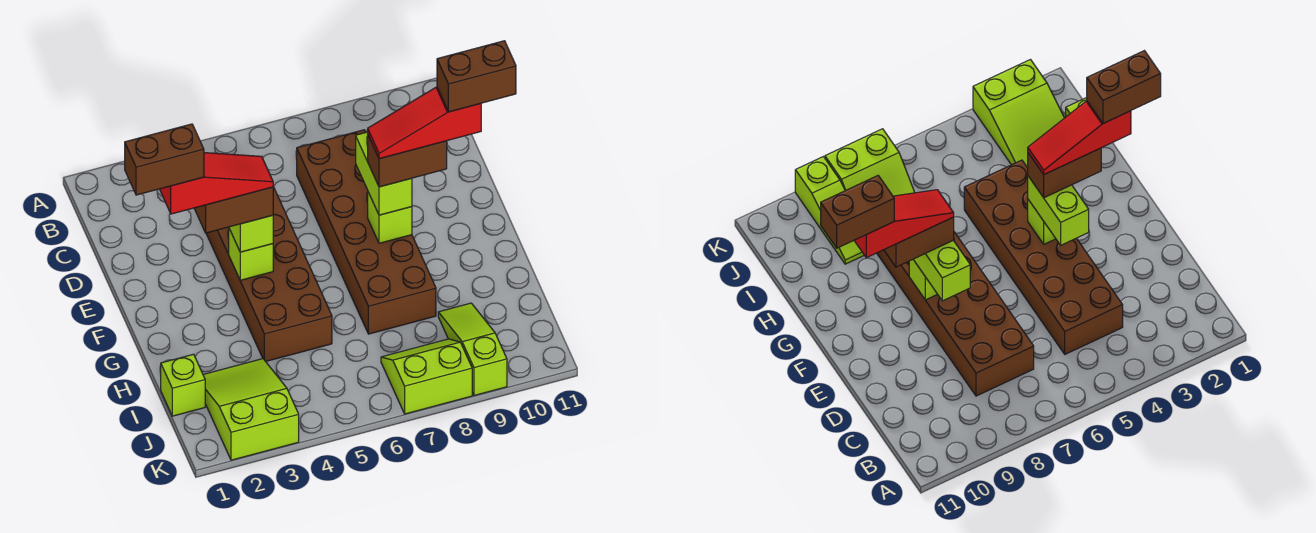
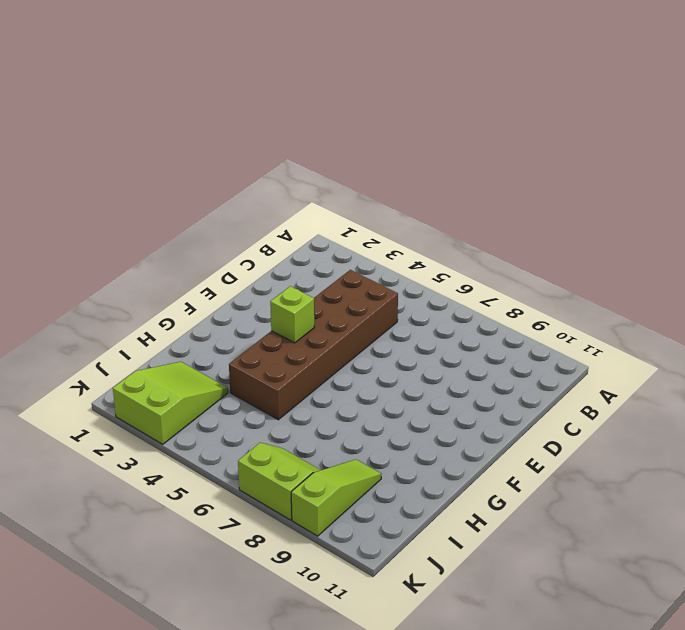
none -> brown brick C7:H8 level 1
none -> lime brick I1 level 1
none -> lime brick F8 level 2

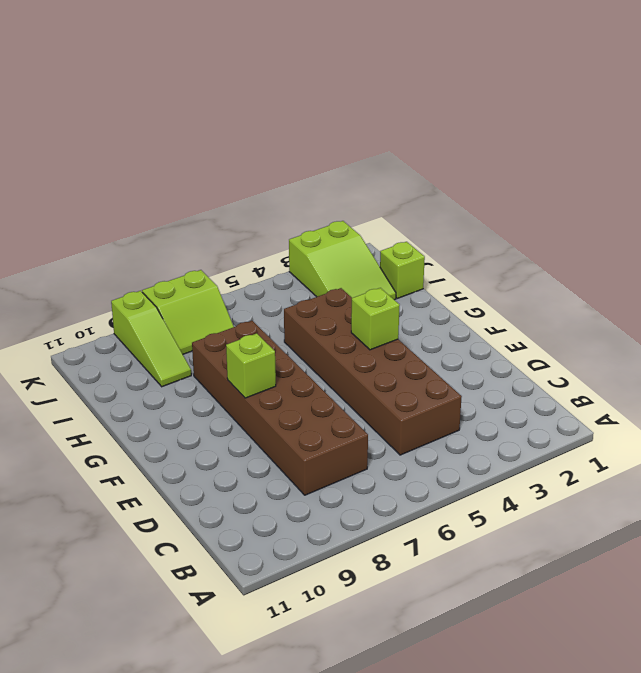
none -> lime brick E4:F4 level 3
none -> lime brick E8:F8 level 3
none -> brown brick F3:F4 level 4

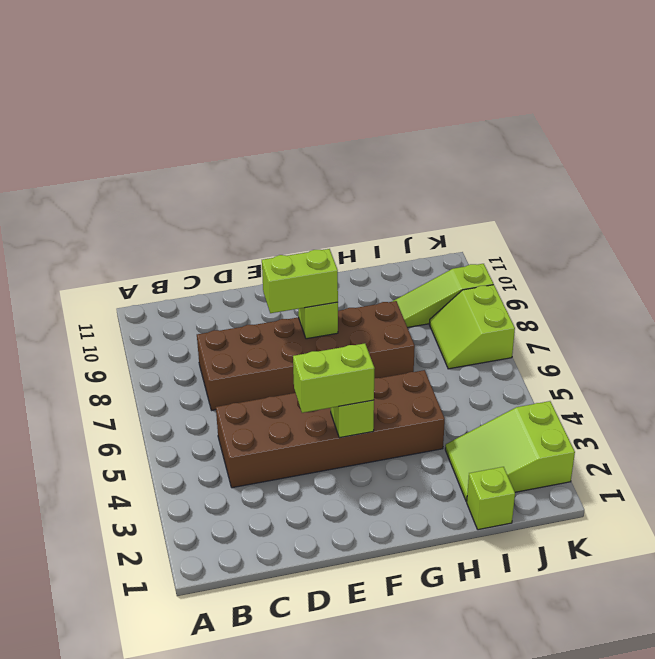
none -> brown brick F3:F4 level 4
none -> brown brick F8:F9 level 4
none -> red slope F2:F4 level 5 top 2

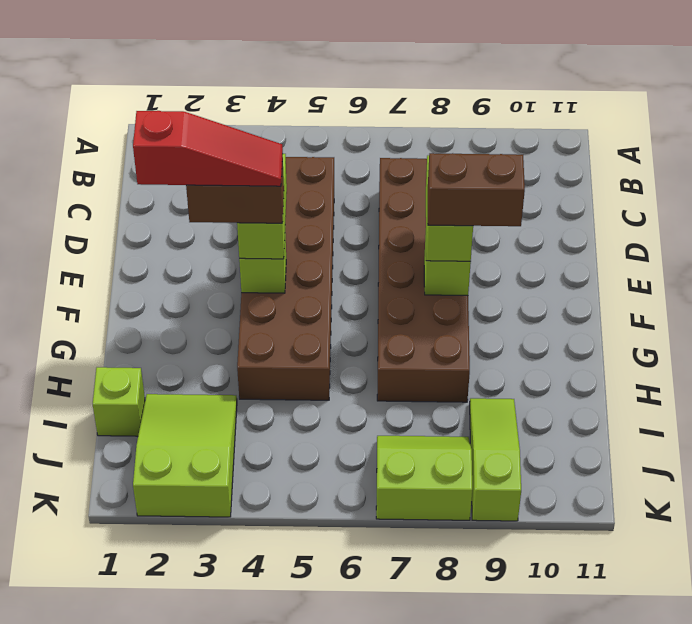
none -> red slope F8:F10 level 5 top 10
none -> brown brick F1:F2 level 6
none -> brown brick F10:F11 level 6

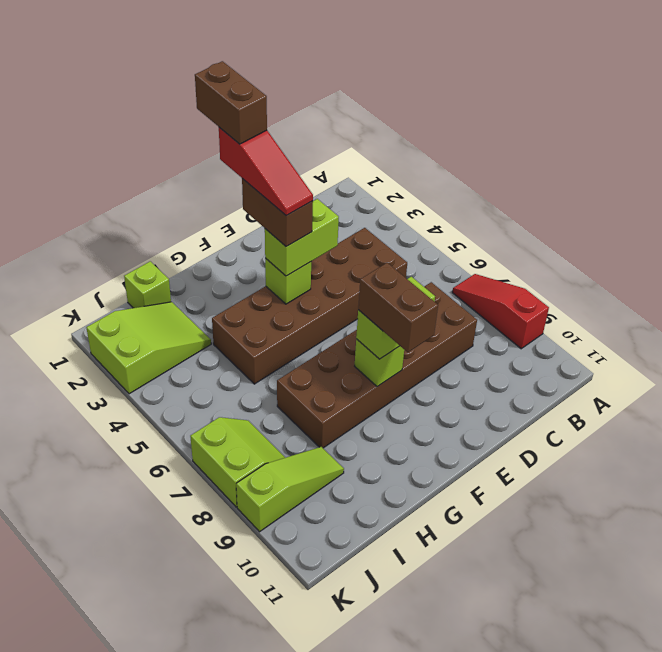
red slope A7:A9 level 1 top 9 -> red slope F8:F10 level 5 top 10
none -> brown brick F10:F11 level 6

